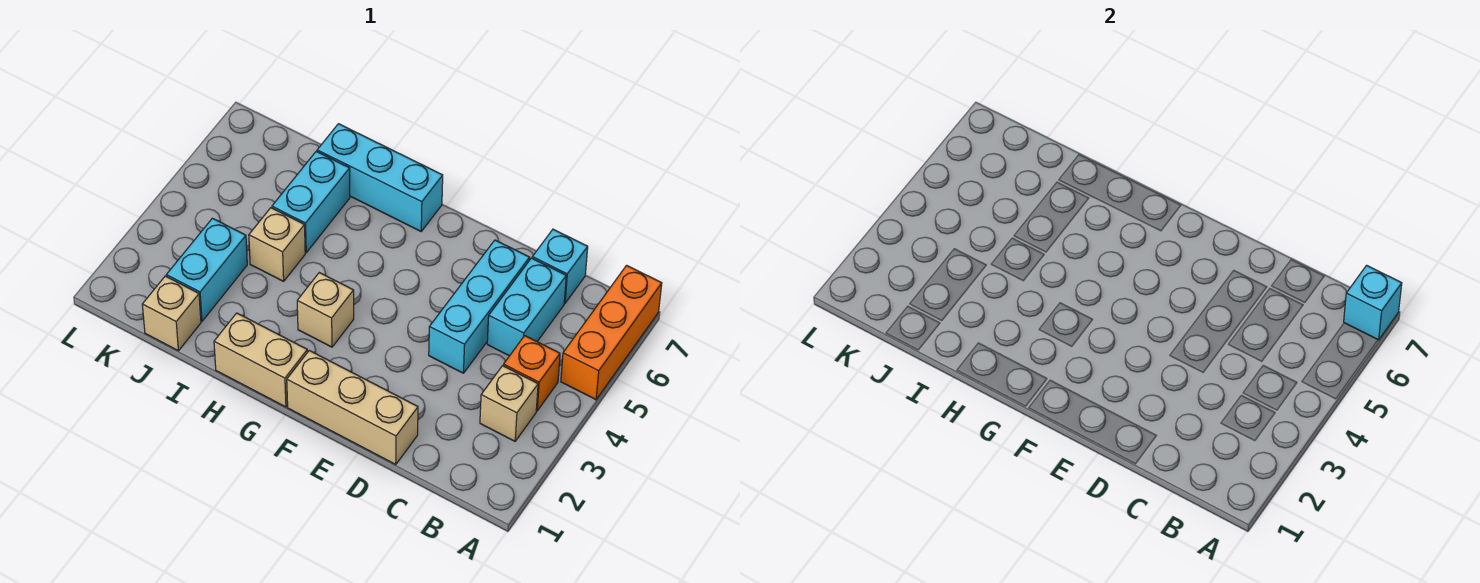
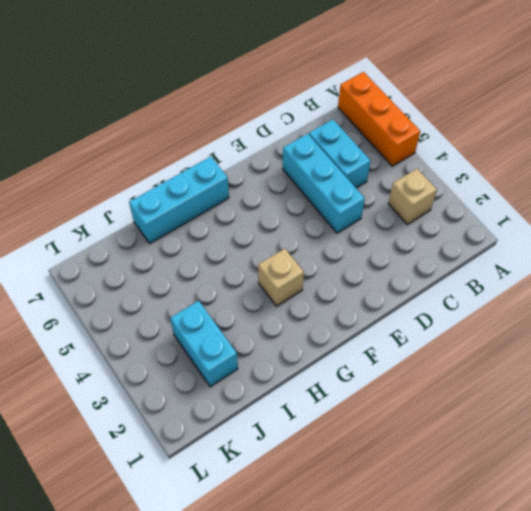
none -> orange brick B4 level 1
none -> cyan brick C7 level 1
none -> tan brick D1:F1 level 1

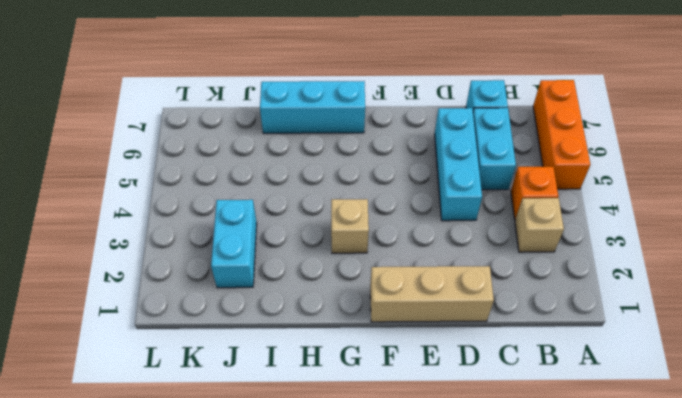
none -> tan brick G1:H1 level 1
none -> tan brick I4 level 1
none -> cyan brick I5:I6 level 1

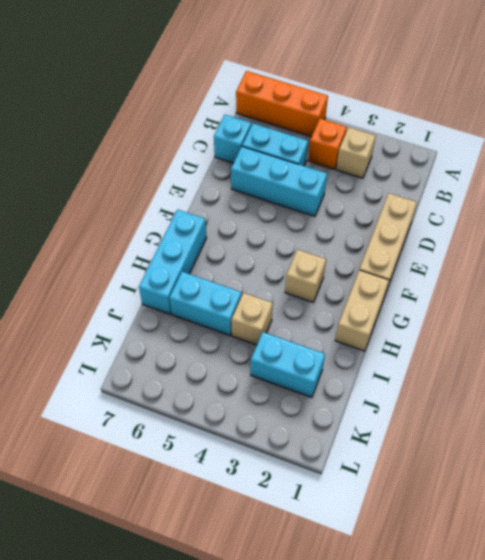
none -> tan brick J1 level 1
none -> cyan brick A7 level 2

